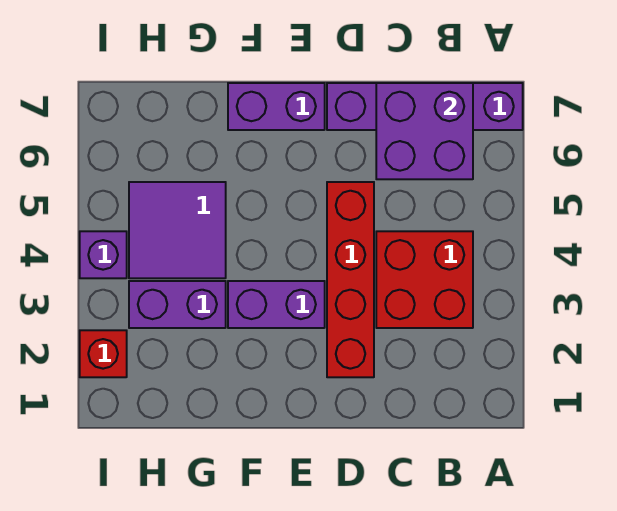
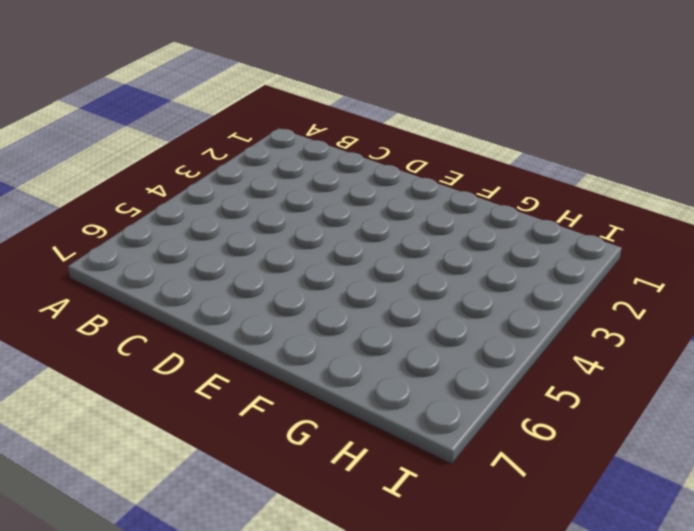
none -> purple brick A7:D7 level 1
none -> red brick B3:C4 level 1

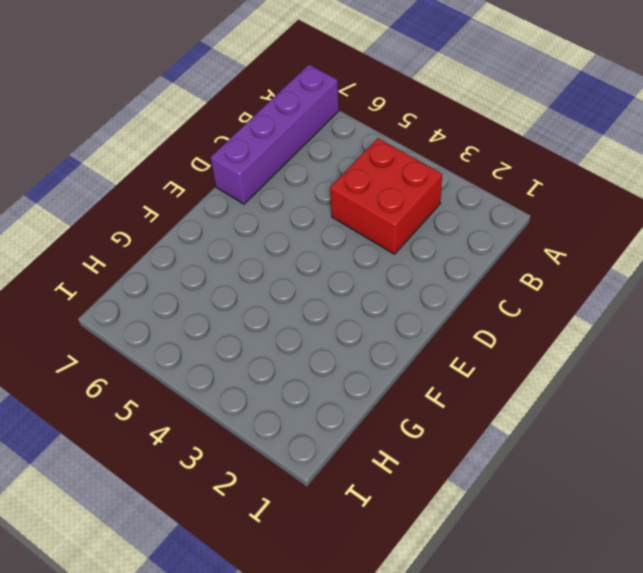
none -> red brick D2:D5 level 1
none -> purple brick E3:F3 level 1

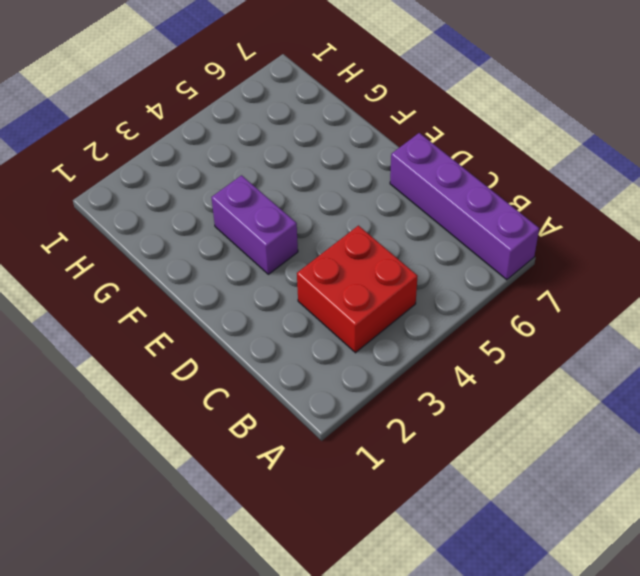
none -> red brick D2:D5 level 1
none -> purple brick E7:F7 level 1

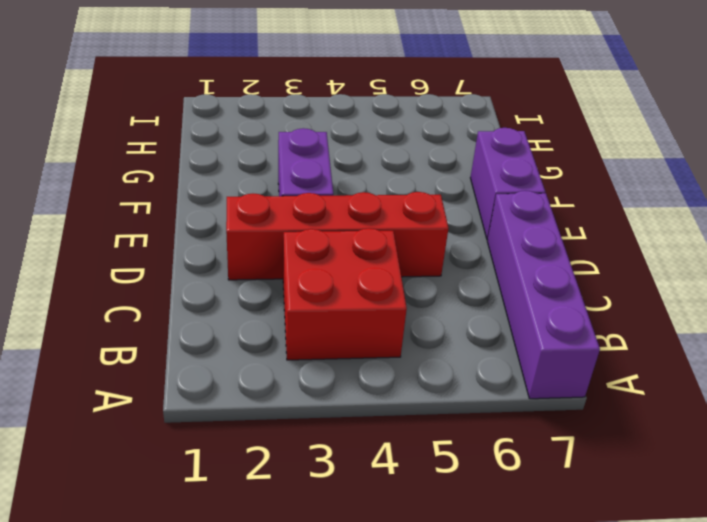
none -> purple brick G3:H3 level 1
none -> purple tile G4:H5 level 1

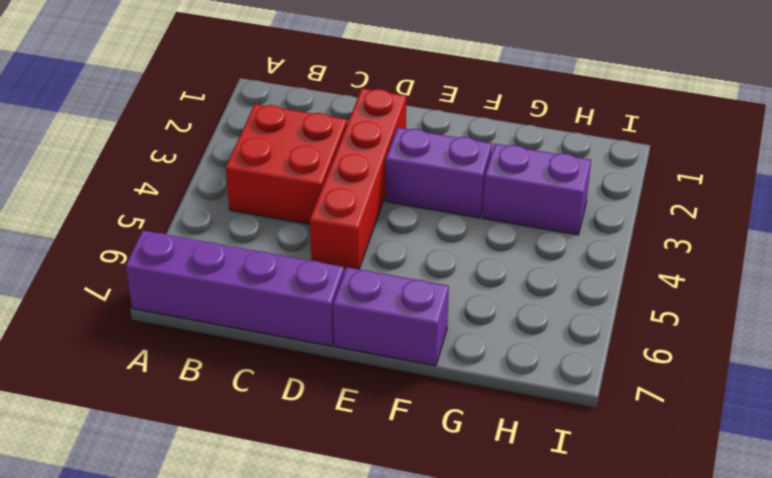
none -> purple tile G4:H5 level 1
none -> red brick I2 level 1

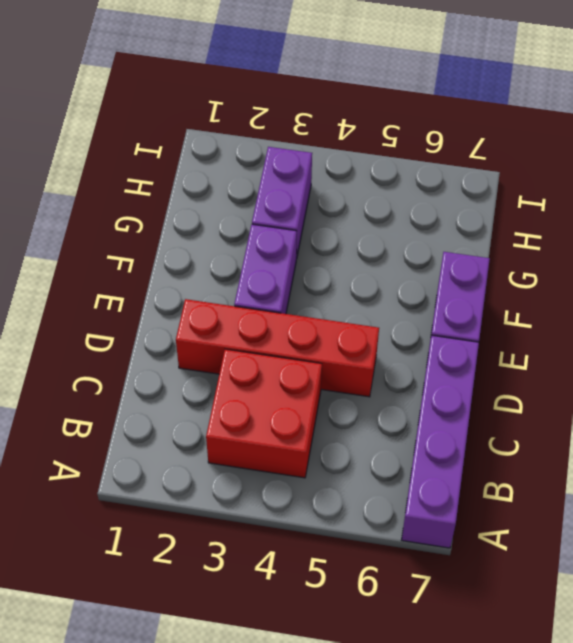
none -> purple tile G4:H5 level 1
none -> red brick I2 level 1

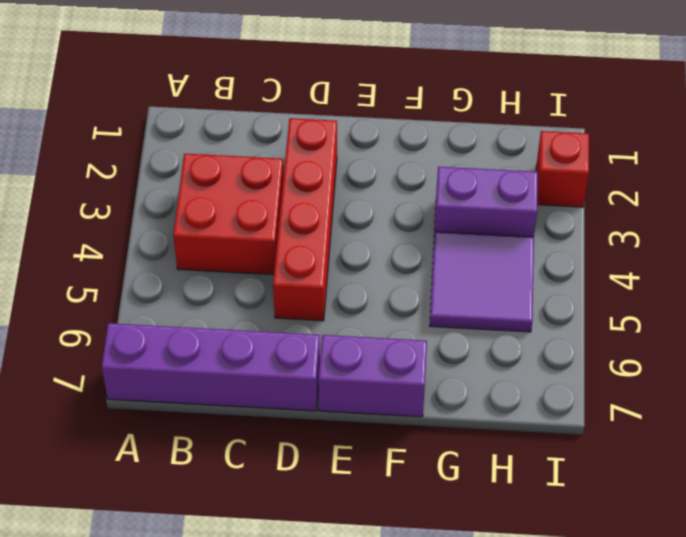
none -> purple brick E3:F3 level 1
none -> purple brick I4 level 1

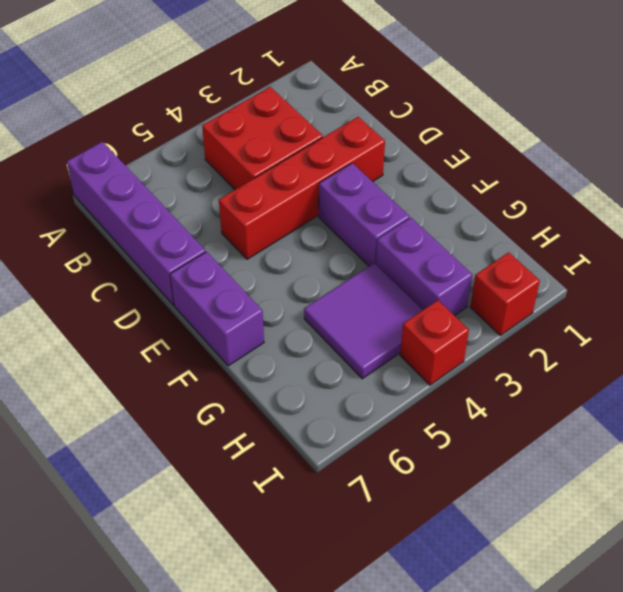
red brick I4 level 1 -> purple brick I4 level 1
none -> purple brick B6:C7 level 2

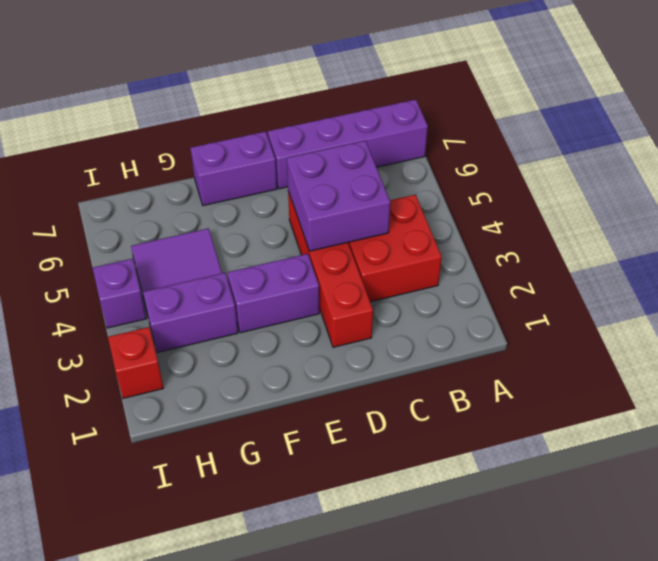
purple brick C4:D5 level 2 -> purple brick B6:C7 level 2

